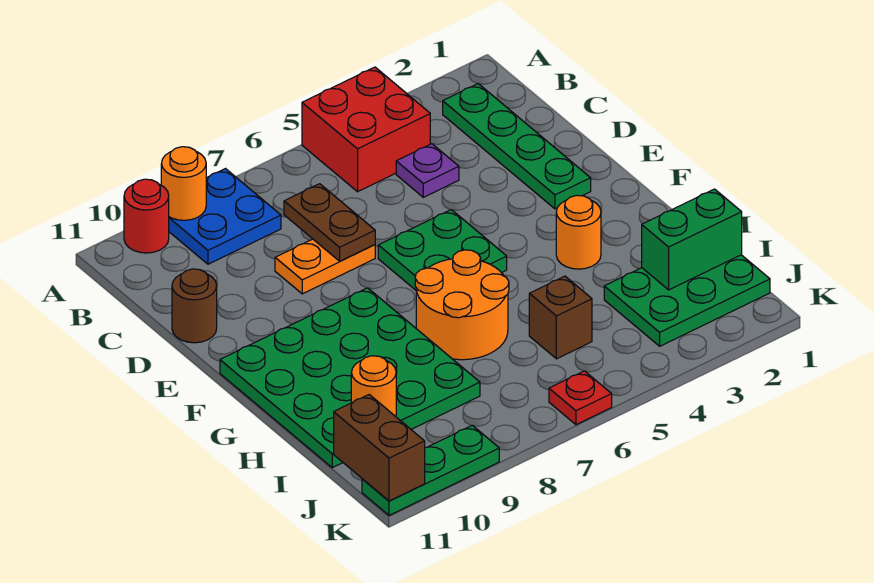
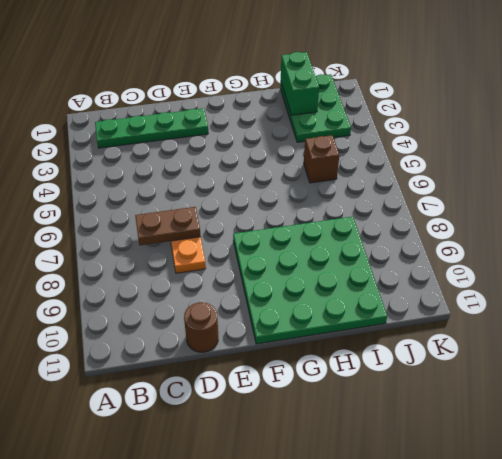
none -> red brick A4:B5 level 1
none -> blue plate A8:B9 level 1
none -> red round brick A10 level 1

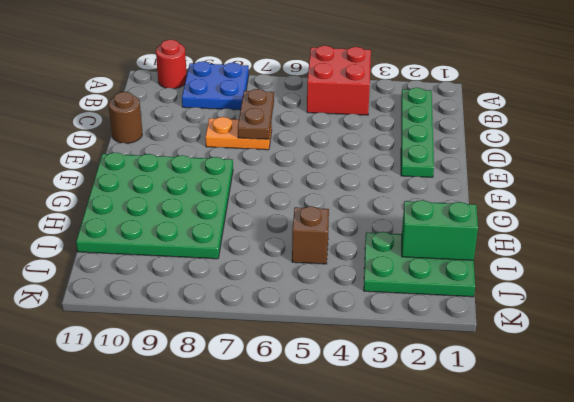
none -> purple plate C4 level 1
none -> green plate E5:F6 level 1
none -> orange round brick G3 level 1

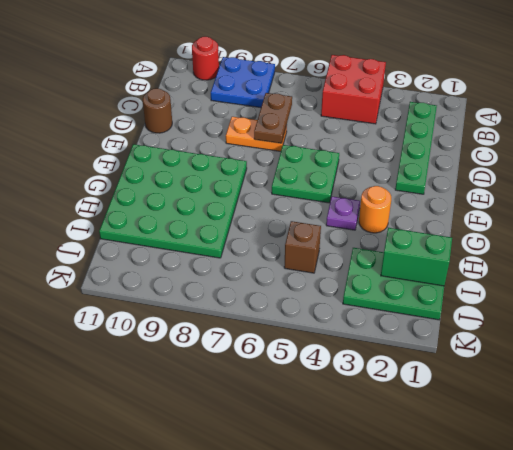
purple plate G4 level 1 -> purple plate C4 level 1
none -> orange round brick G6:H7 level 1
none -> red plate K6 level 1
none -> green plate K9:K11 level 1

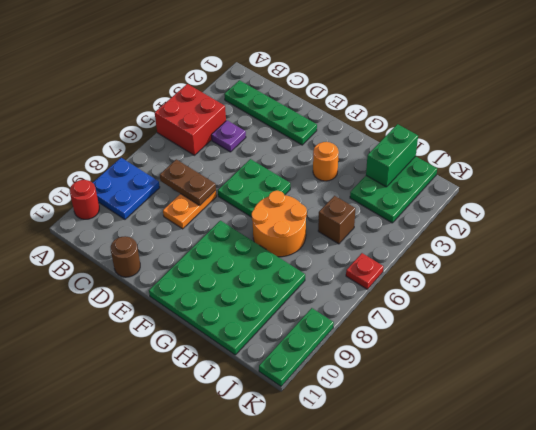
none -> orange round brick A9 level 2
none -> orange round brick I10 level 2
none -> brown brick J11:K11 level 2

